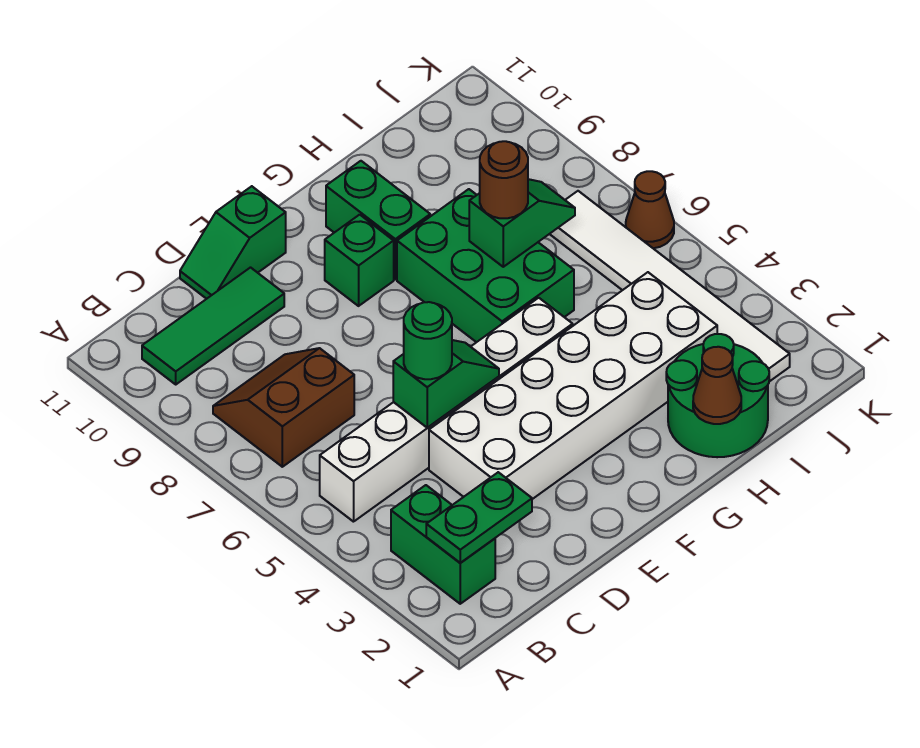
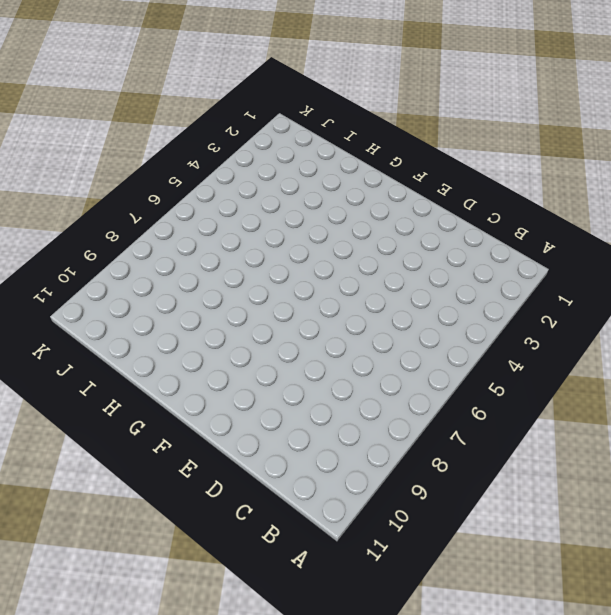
none -> green brick B2:B3 level 1
none -> white brick B5:G5 level 1
none -> brown slope B7:C8 level 1 top 7

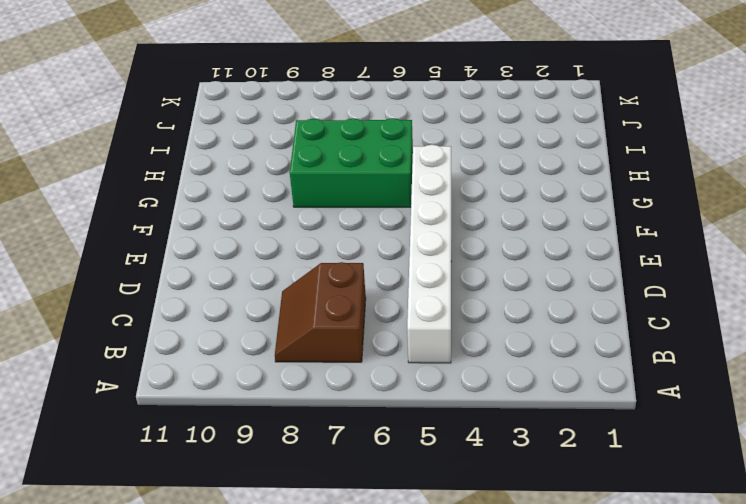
none -> green brick B2:B3 level 1
none -> green tile B10:D10 level 1
none -> white brick D3:I4 level 1

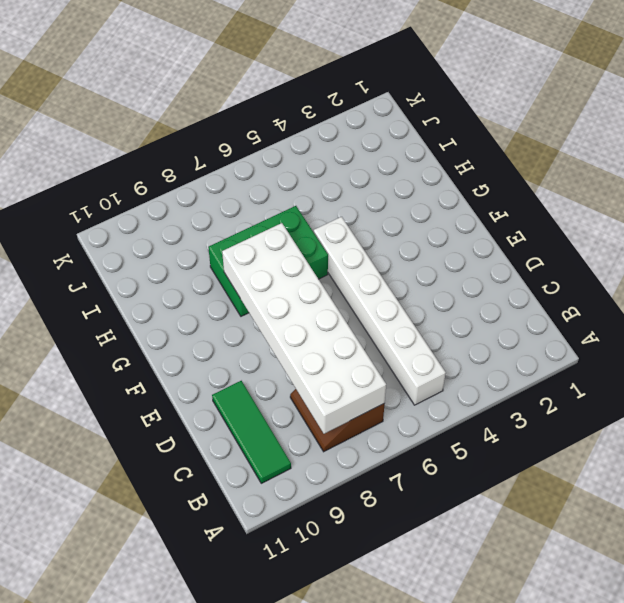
white brick B7:G8 level 2 -> white brick D3:I4 level 1
none -> green brick B2:B3 level 1
none -> green slope D11:E11 level 1 top E
none -> green brick F9 level 1

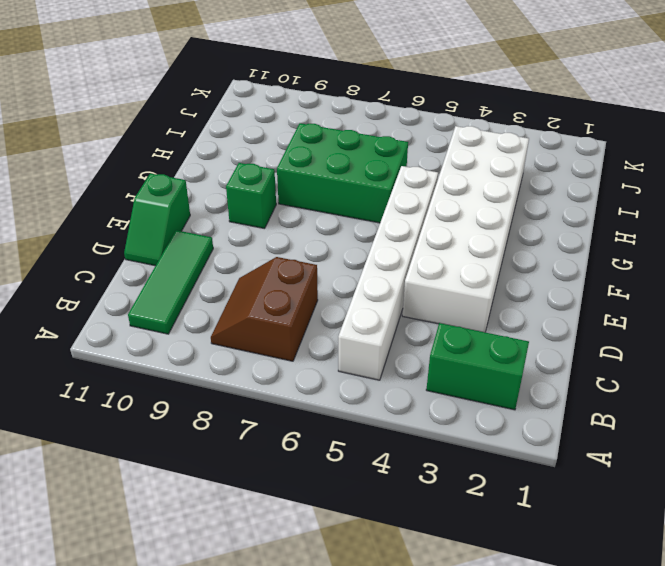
none -> green brick G9:G10 level 1
none -> green round brick H1:I2 level 1
none -> white tile J2:J7 level 1

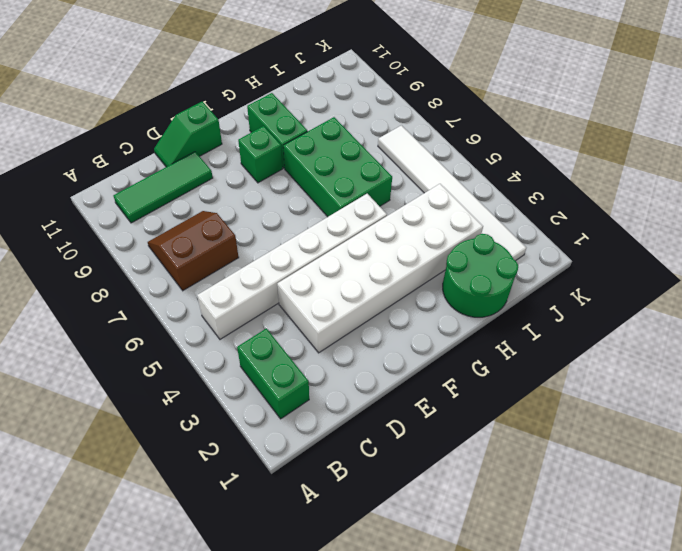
none -> brown cone K6 level 1
none -> green plate B2:C2 level 2
none -> green slope D5:E5 level 2 top D

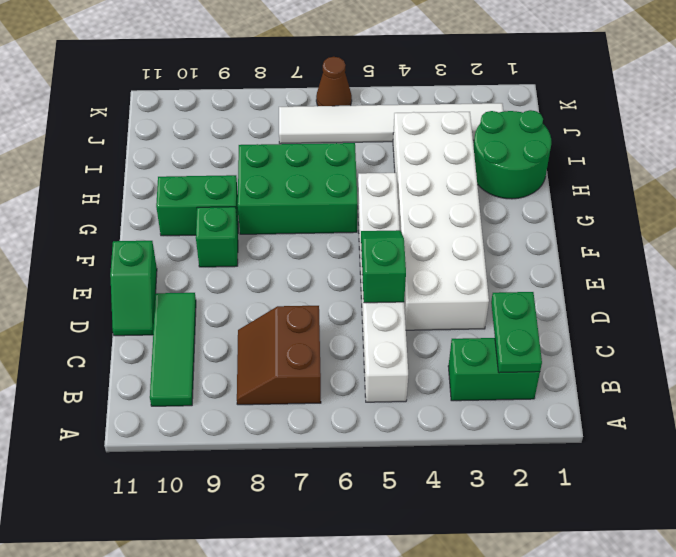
none -> brown cone H1 level 2
none -> green slope H7:I7 level 2 top H
none -> green round brick D5 level 3

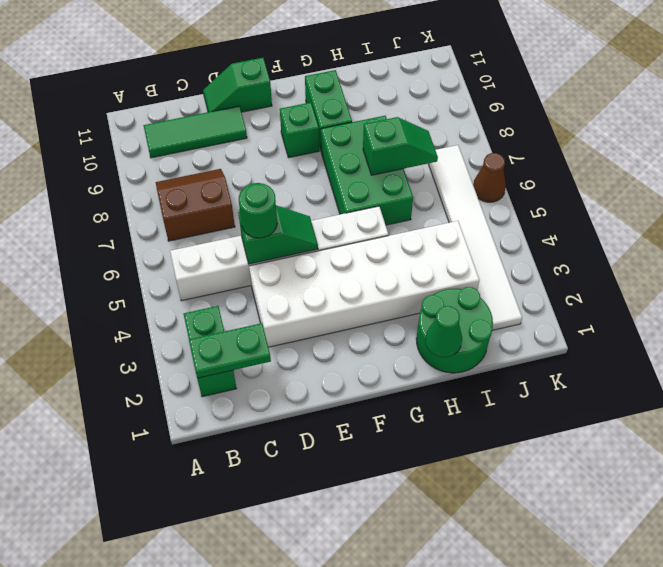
green cone H1 level 2 -> brown cone H1 level 2
none -> brown round brick H7 level 3

